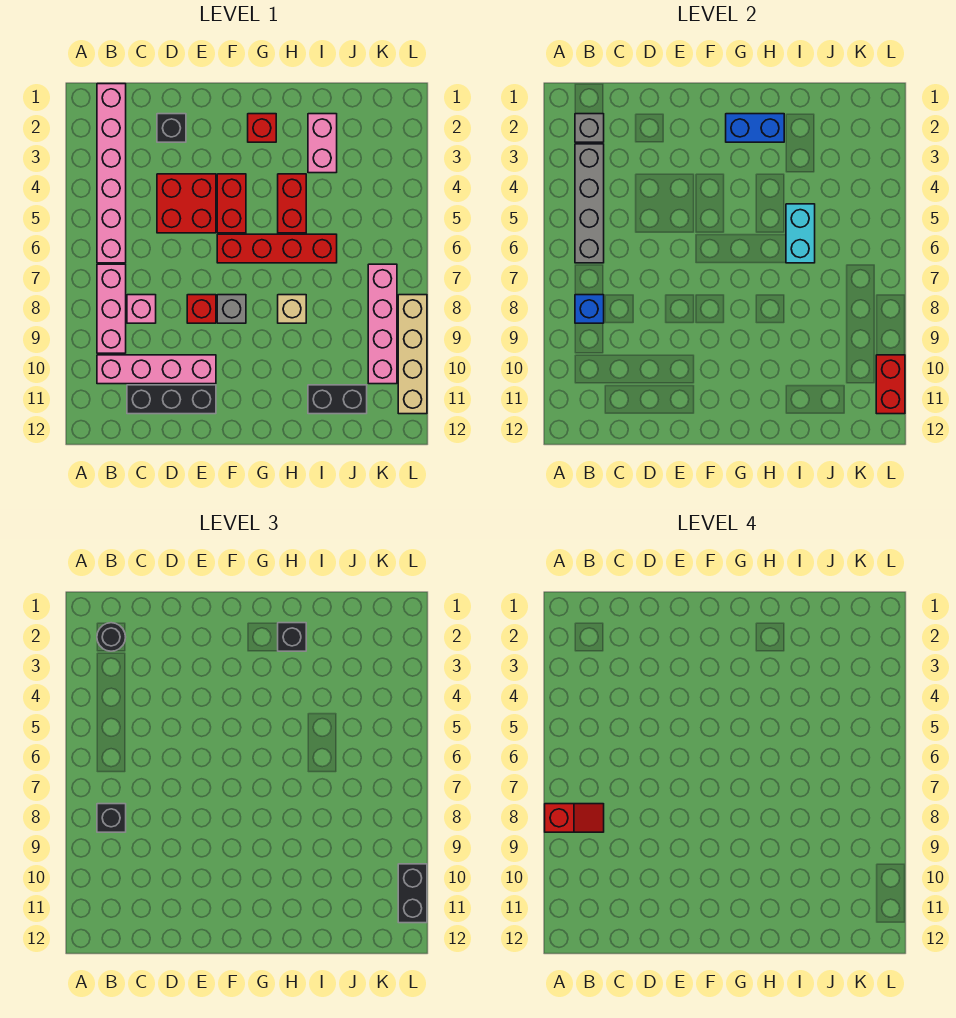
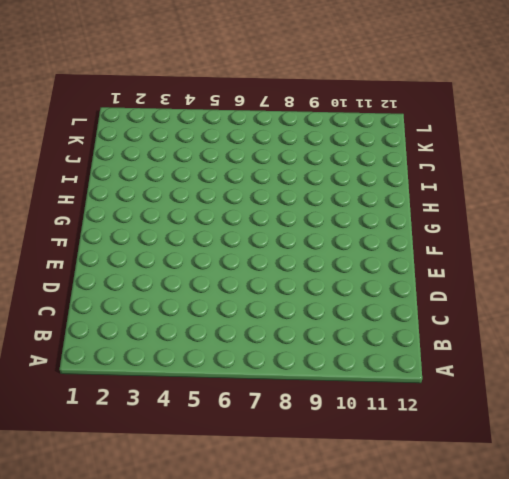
none -> pink brick B1:B6 level 1
none -> pink brick B7:B9 level 1
none -> pink brick B10:E10 level 1

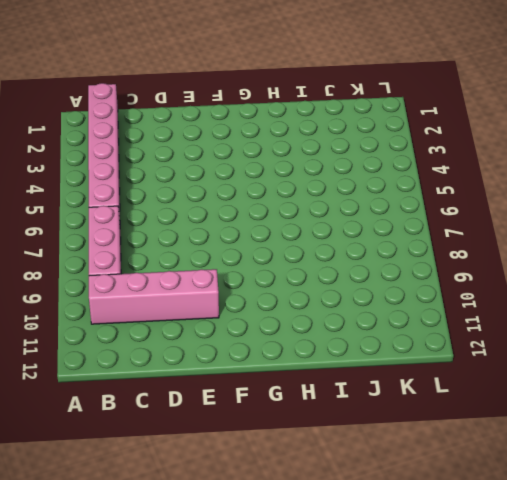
none -> pink brick C8 level 1
none -> black brick C11:E11 level 1
none -> black brick D2 level 1

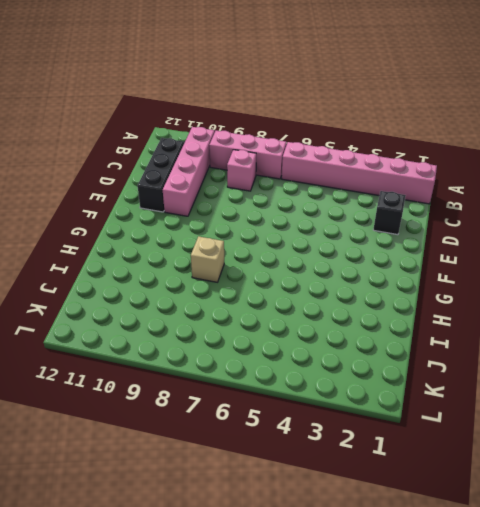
none -> red brick D4:E5 level 1
none -> red brick E8 level 1
none -> red brick F4:F5 level 1

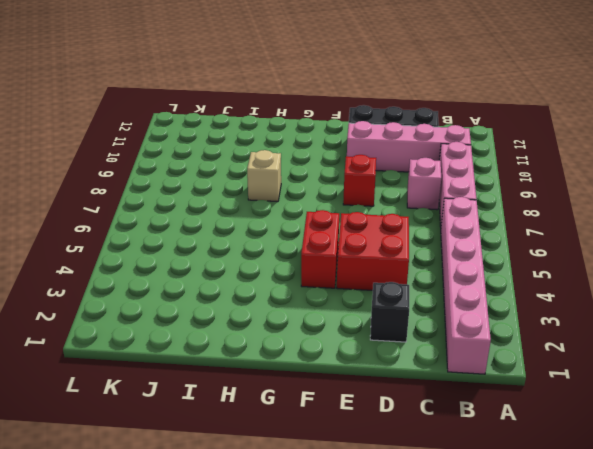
none -> red brick F6:I6 level 1
none -> grey brick F8 level 1
none -> red brick G2 level 1

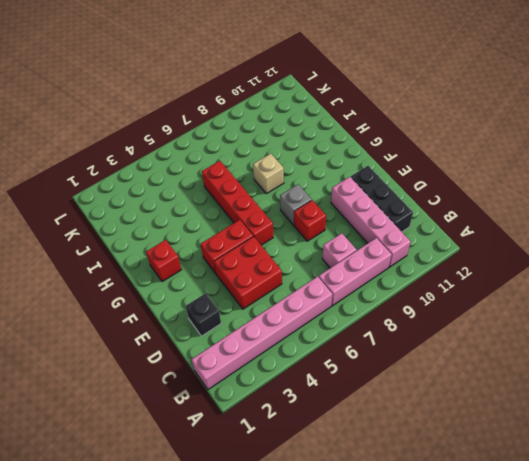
none -> red brick H4:H5 level 1
none -> pink brick I2:I3 level 1
none -> black brick I11:J11 level 1

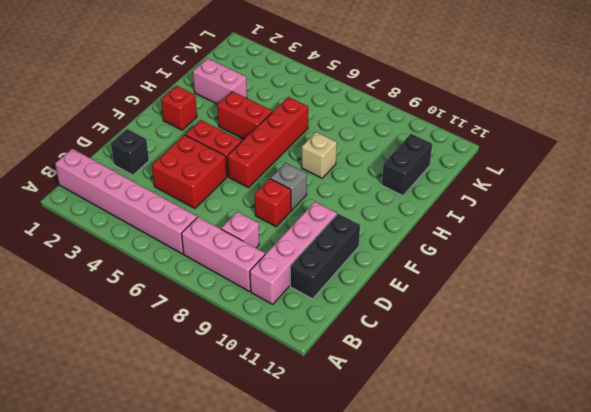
none -> pink brick K7:K10 level 1
none -> tan brick L8:L11 level 1
none -> grey brick B2 level 2

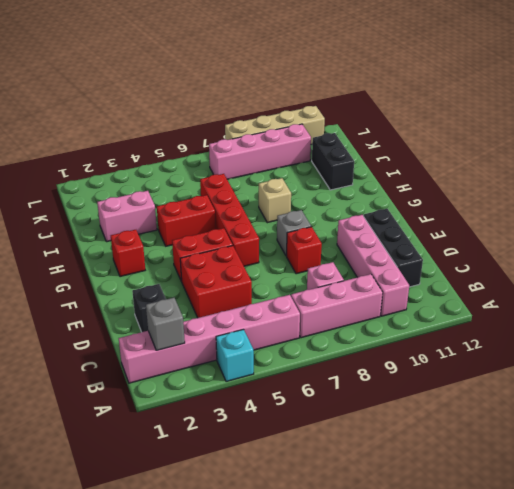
cyan brick A4 level 1 -> none
none -> grey brick B3:B6 level 2
none -> blue brick B8 level 2
none -> blue brick G2:H2 level 2

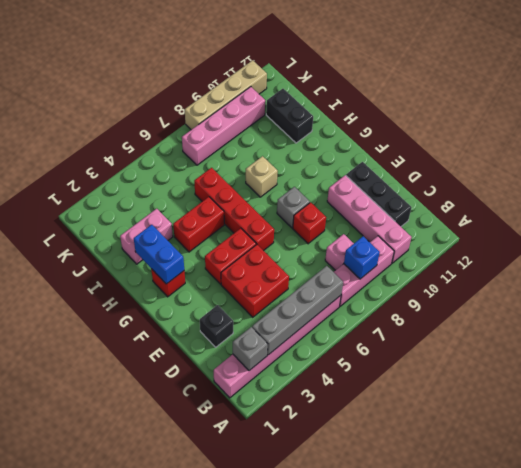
none -> cyan brick I5:I6 level 2
none -> red brick L10:L11 level 2
none -> black round brick B2 level 3

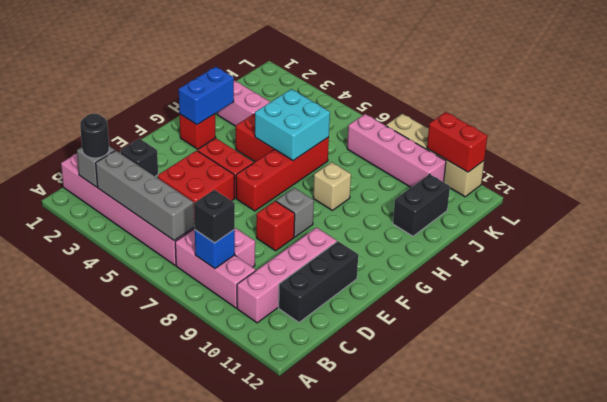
cyan brick H5:I6 level 2 -> cyan brick I5:I6 level 2
none -> black brick H2 level 3
none -> black brick L10:L11 level 3
none -> red slope A8:B8 level 4 top A

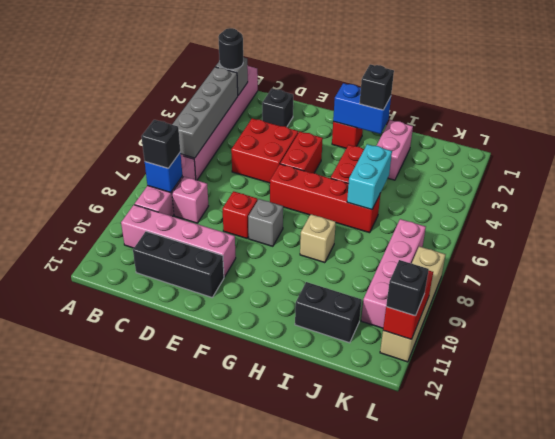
black brick L11 level 3 -> black brick L10:L11 level 3
none -> red slope A8:B8 level 4 top A

